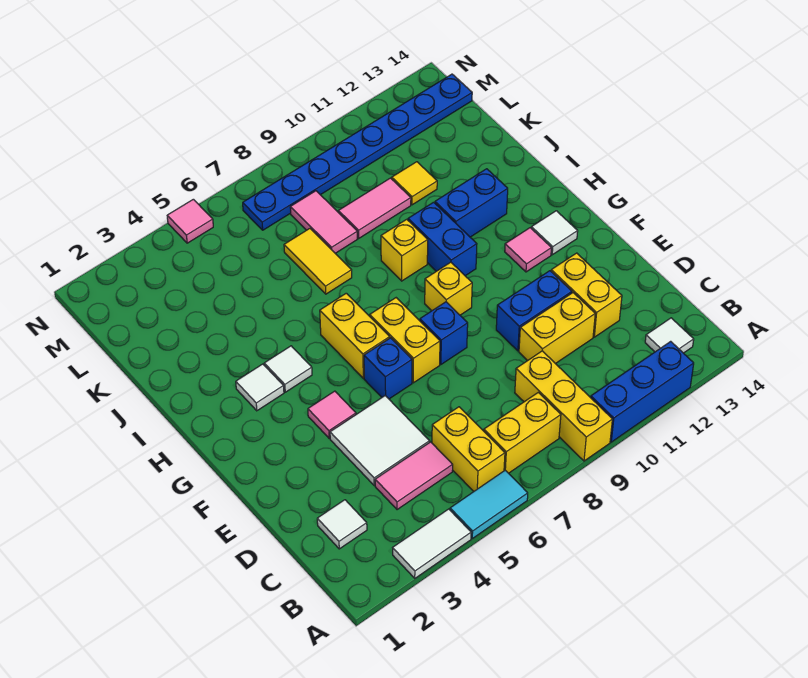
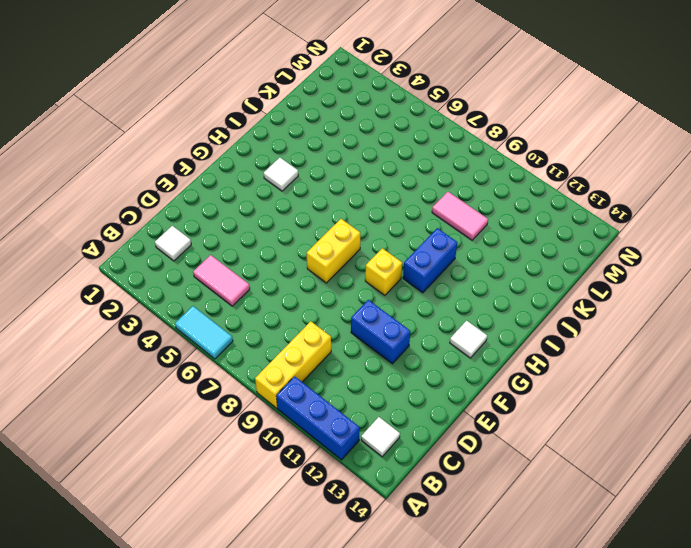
none -> white tile A3:A4 level 1
none -> yellow brick B6:C6 level 1
none -> yellow brick B7:B8 level 1
none -> white tile D4:E5 level 1

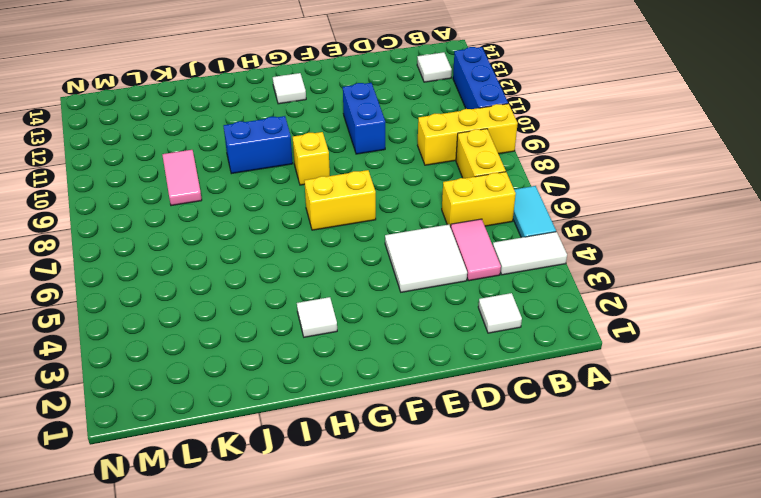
white tile A4:B4 level 1 -> white tile A3:A4 level 1
none -> yellow brick D10:D11 level 1
none -> yellow brick D12:E12 level 1
none -> pink tile F4 level 1
none -> blue brick F6 level 1

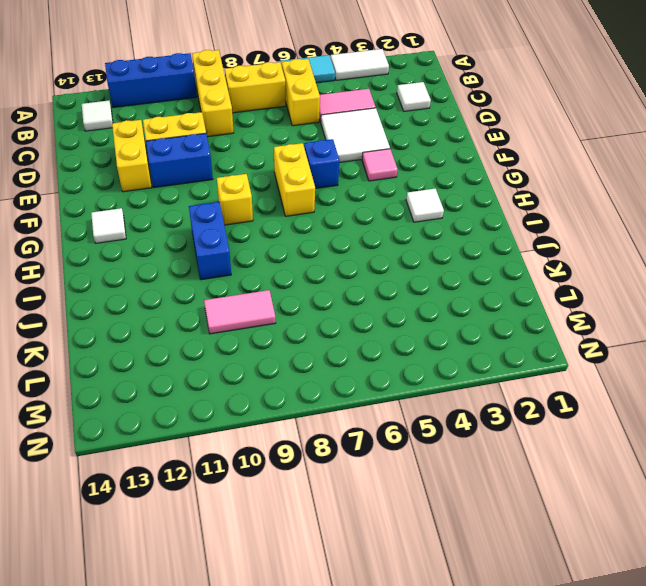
none -> blue brick F8 level 1
none -> yellow brick G6:H6 level 1
none -> pink tile G12 level 1
none -> white tile H4 level 1

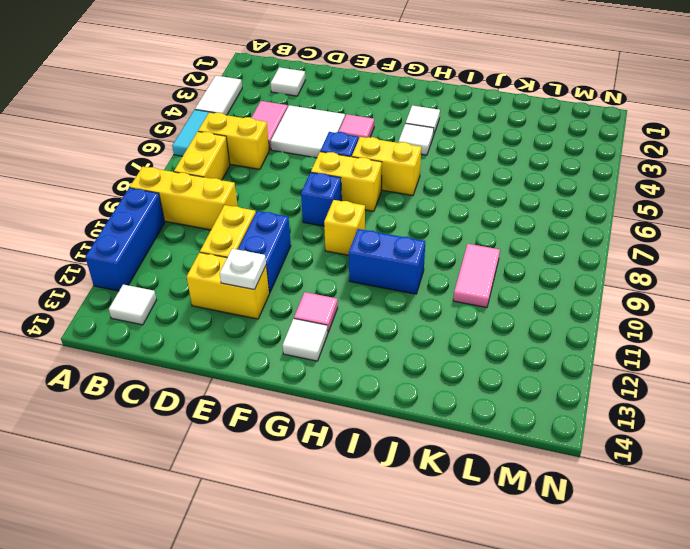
white plate E12 level 2 -> none
none -> yellow brick I9 level 1
none -> blue brick I11:I12 level 1
none -> yellow tile J7:K7 level 1
none -> pink tile K8:L8 level 1

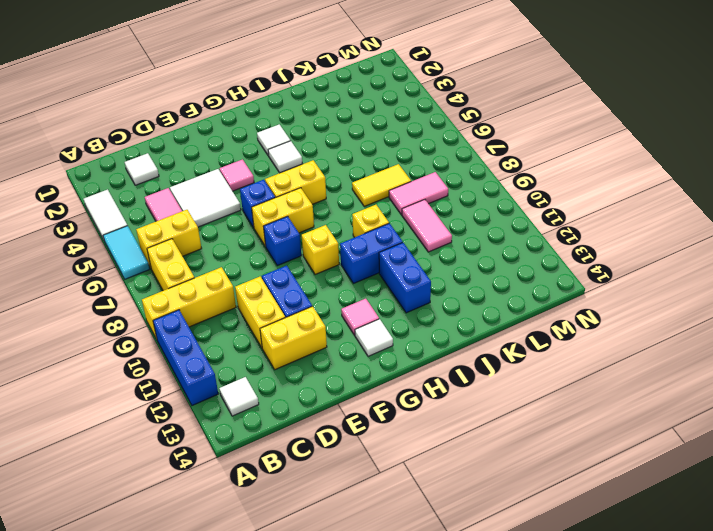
none -> yellow tile K11 level 1
none -> blue plate M7:M14 level 1
none -> pink tile N5 level 1

